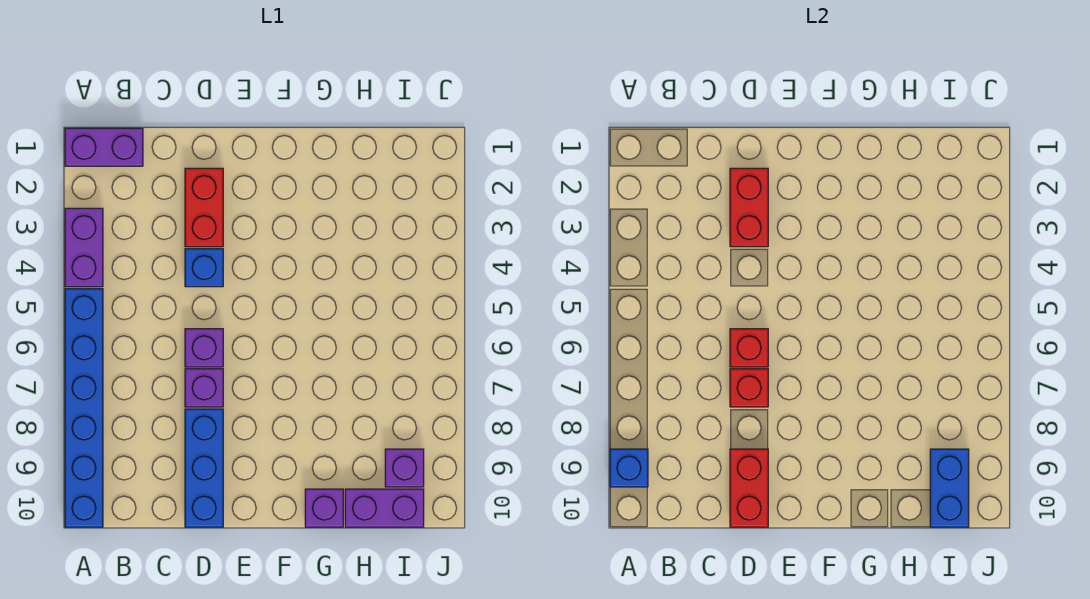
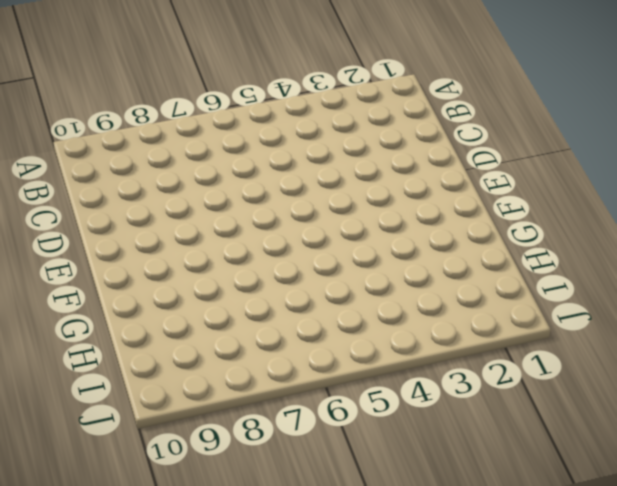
none -> purple brick A1:B1 level 1
none -> purple brick A3:A4 level 1
none -> blue brick A5:A10 level 1

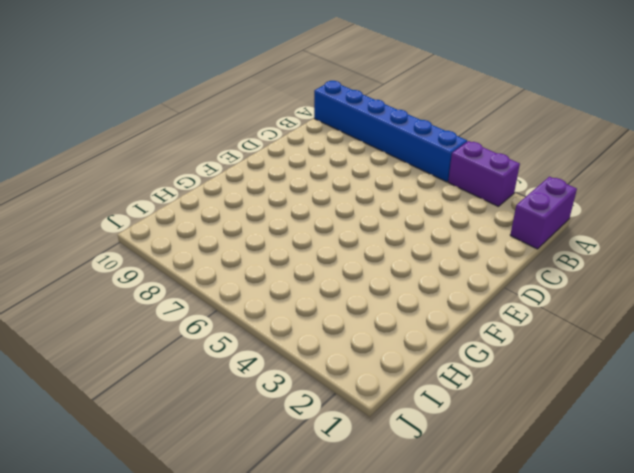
none -> red brick D2:D3 level 1
none -> blue brick D4 level 1
none -> purple brick D6 level 1

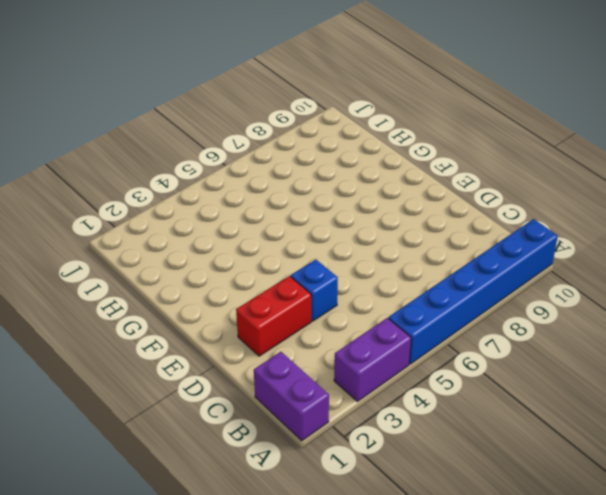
none -> purple brick D6 level 1
none -> purple brick D7 level 1
none -> blue brick D8:D10 level 1

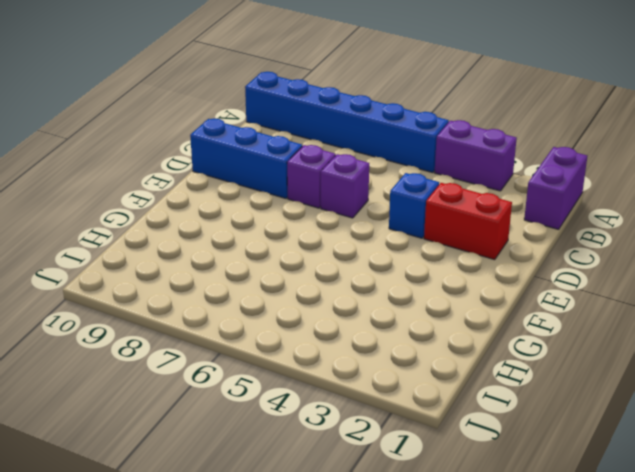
none -> purple brick G10 level 1
none -> purple brick H10:I10 level 1
none -> purple brick I9 level 1

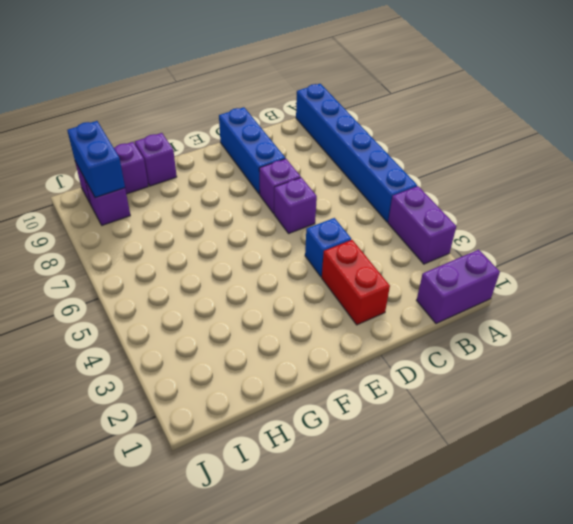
none -> blue brick A9 level 2
none -> red brick D2:D3 level 2
none -> red brick D6 level 2

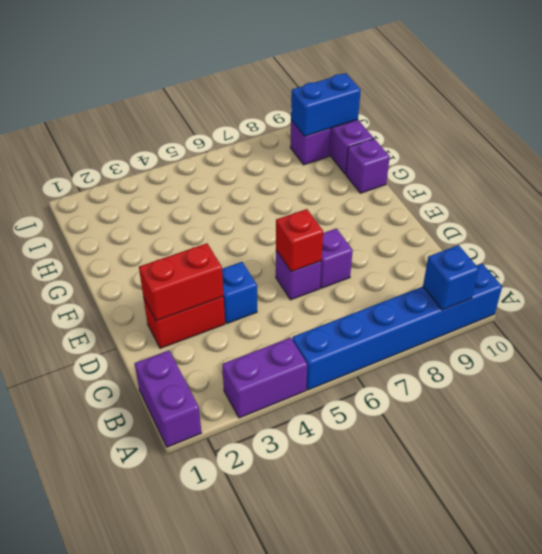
none -> blue brick D8:D10 level 1
none -> red brick D7 level 2
none -> red brick D9:D10 level 2

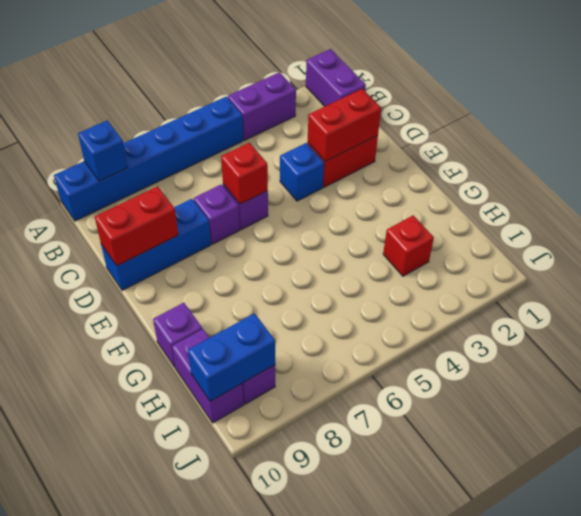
red brick H3 level 1 -> red brick D7 level 2

